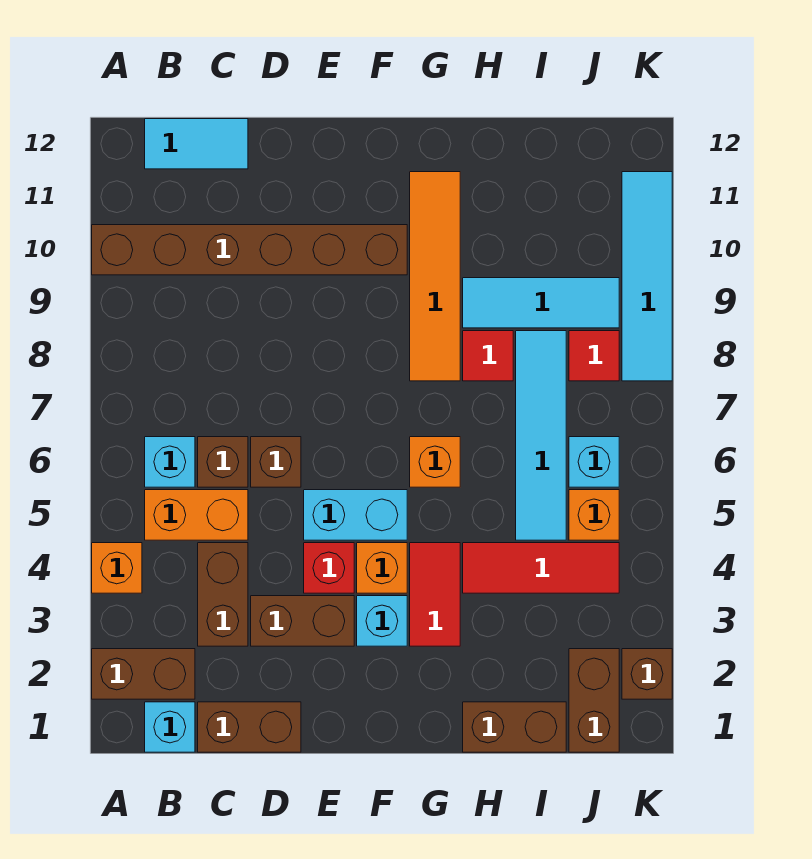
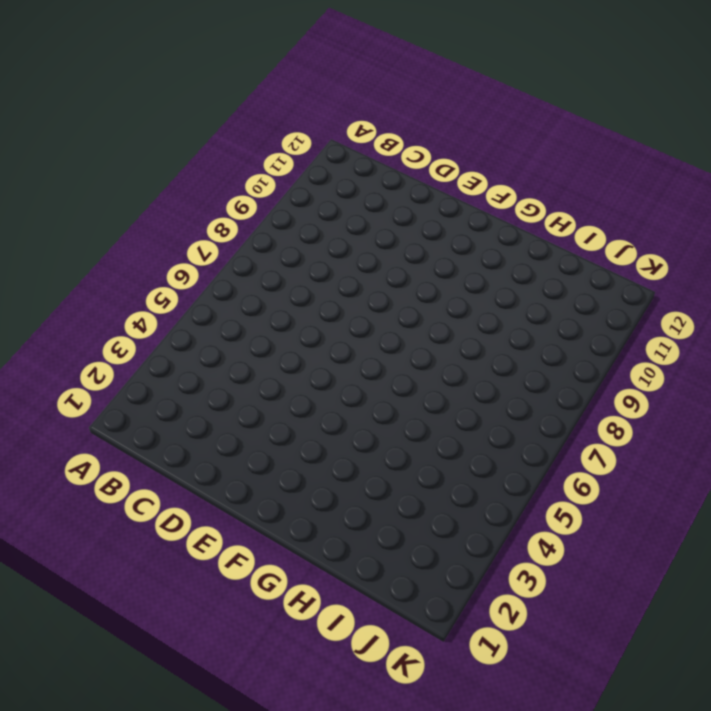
none -> brown brick A2:B2 level 1
none -> orange brick A4 level 1
none -> brown brick A10:F10 level 1
none -> cyan brick B1 level 1

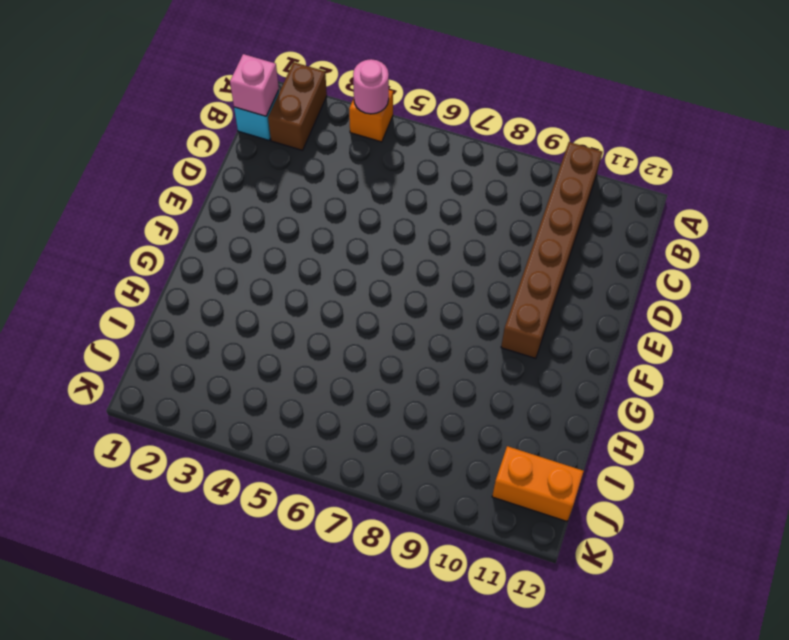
pink round brick A4 level 2 -> none
pink brick B1 level 2 -> none
orange brick J11:J12 level 1 -> orange brick B5:C5 level 1
none -> cyan brick B6 level 1
none -> cyan tile B12:C12 level 1
none -> brown brick C1:D1 level 1
none -> brown brick C3:C4 level 1

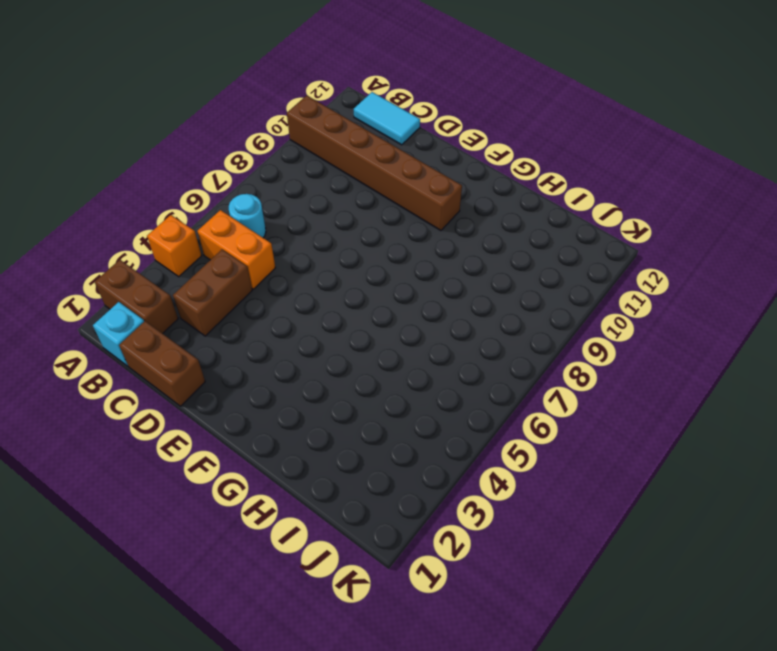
cyan round brick B6 level 1 -> cyan brick B6 level 1
none -> brown brick C6 level 1
none -> brown brick D3:E3 level 1
none -> brown brick D6 level 1
none -> red brick E4 level 1

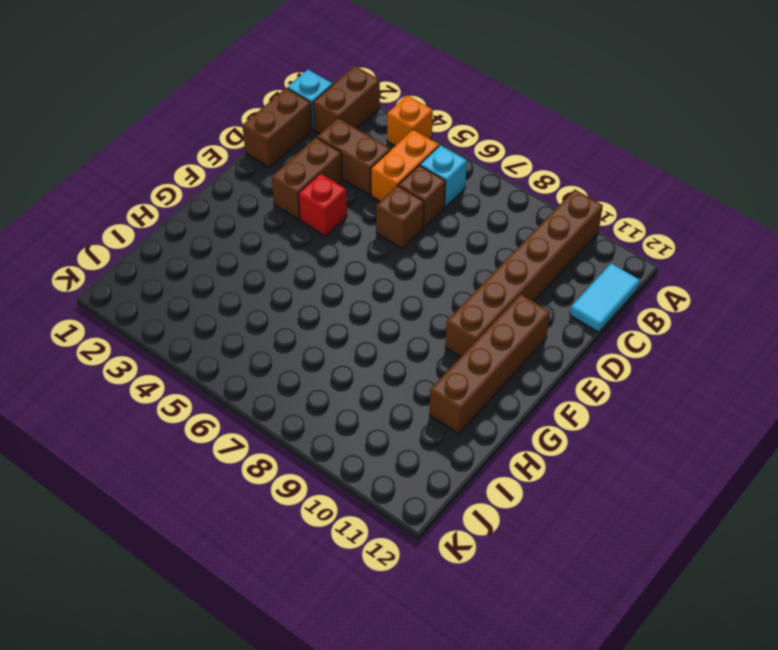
brown brick E11:H11 level 1 -> orange tile G8:G11 level 1
none -> cyan brick E5:F5 level 1
none -> cyan brick F3 level 1
none -> orange brick F4 level 1
none -> red tile G3:G4 level 1

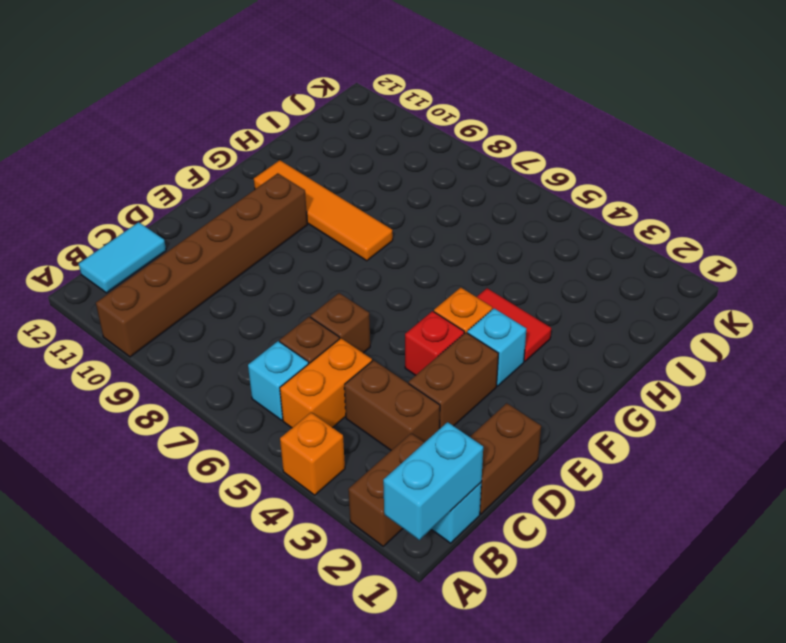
cyan brick A1:B1 level 2 -> cyan brick E5:F5 level 1
none -> orange brick G6 level 1
none -> brown brick H1:I1 level 1
none -> red tile H4:J4 level 1
none -> red tile H8 level 1

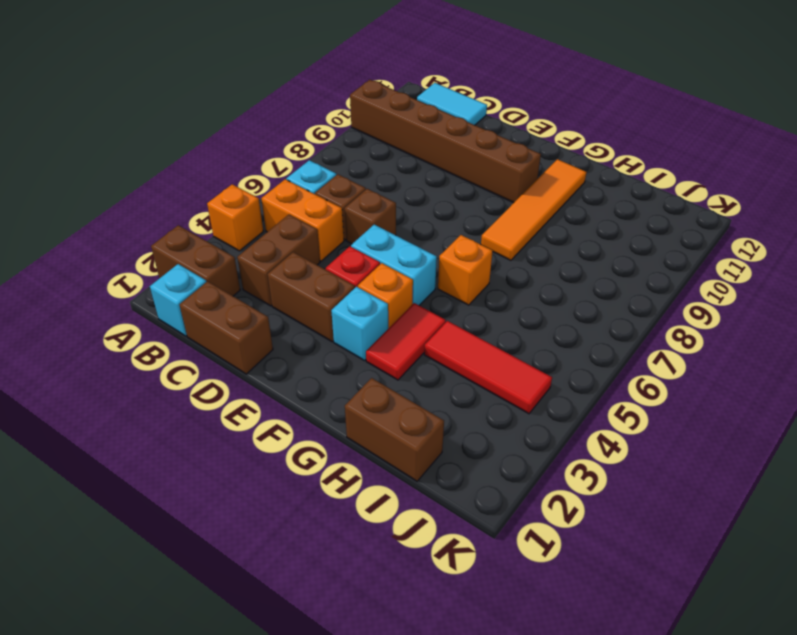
none -> red tile H8 level 1
none -> cyan tile H9:J9 level 1
none -> cyan tile I5:I8 level 1
none -> brown brick J1:J2 level 1

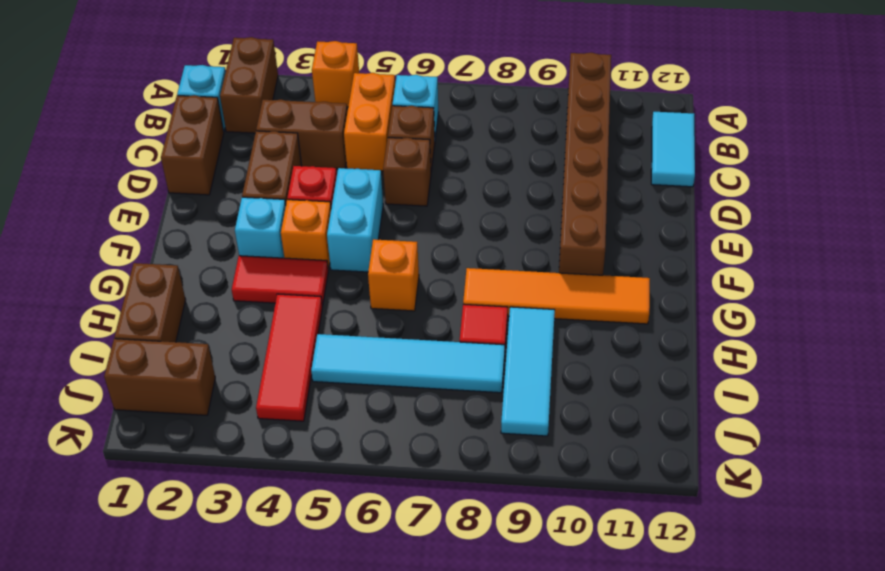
none -> orange brick J5 level 1
none -> cyan brick J6 level 1
none -> red tile J8 level 1
none -> brown brick K2 level 1

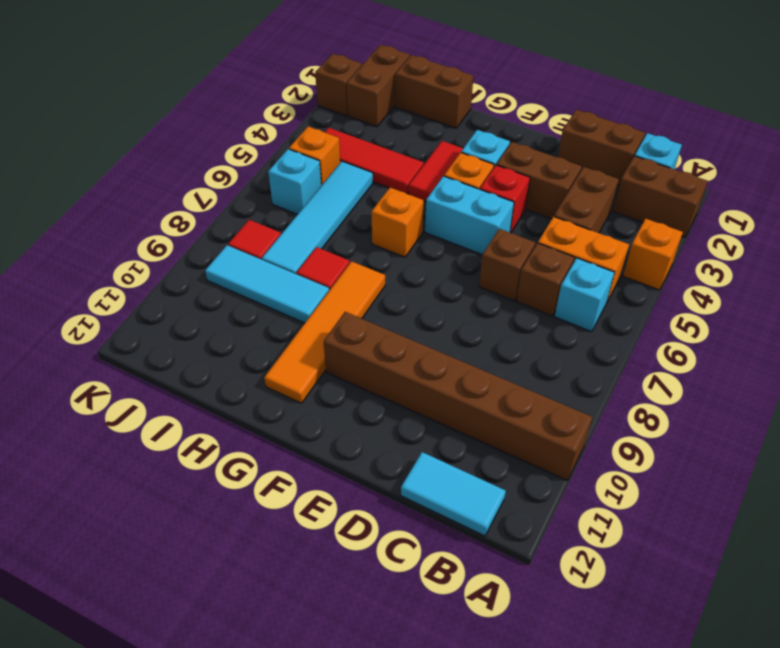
none -> cyan tile K8:K11 level 1

